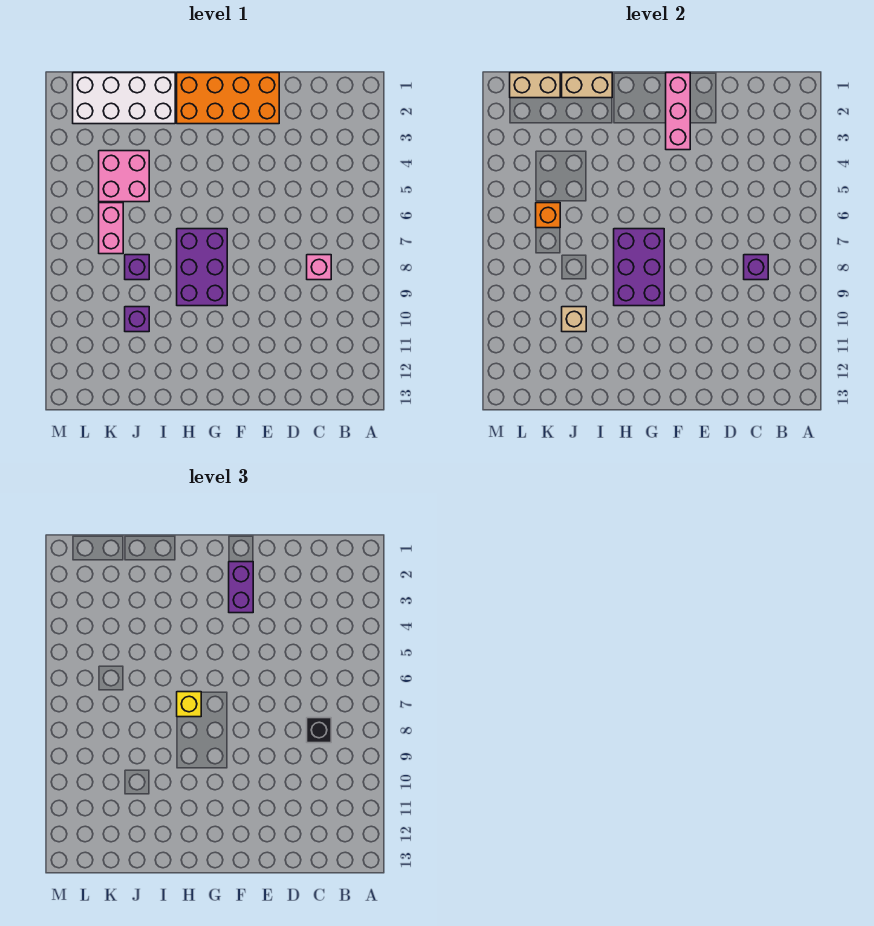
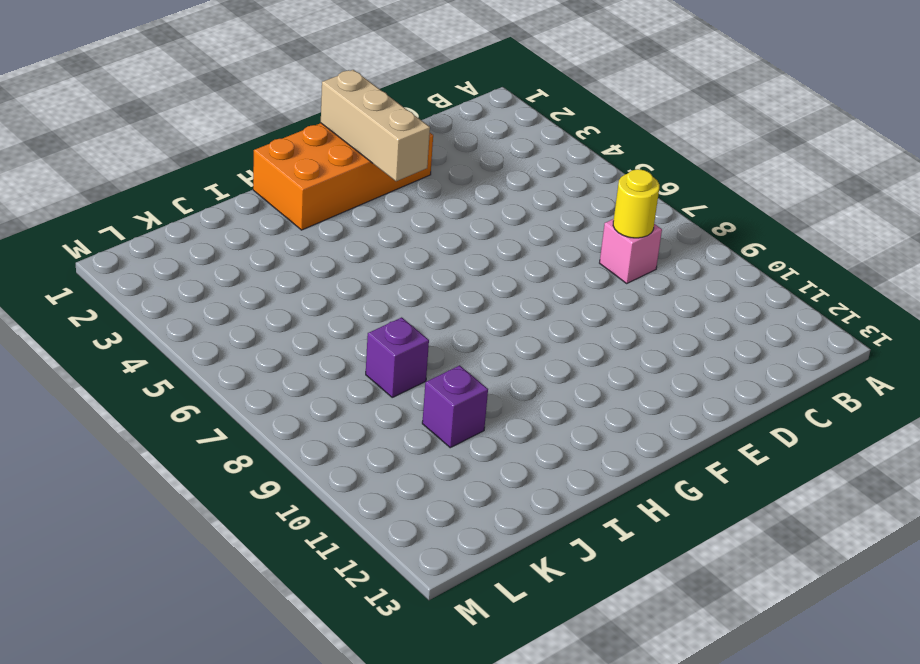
yellow round brick C8 level 2 -> purple brick C8 level 2
tan brick F1:F3 level 2 -> pink brick F1:F3 level 2
none -> purple brick G7:H9 level 1
none -> white brick I1:L2 level 1
none -> pink brick J4:K5 level 1

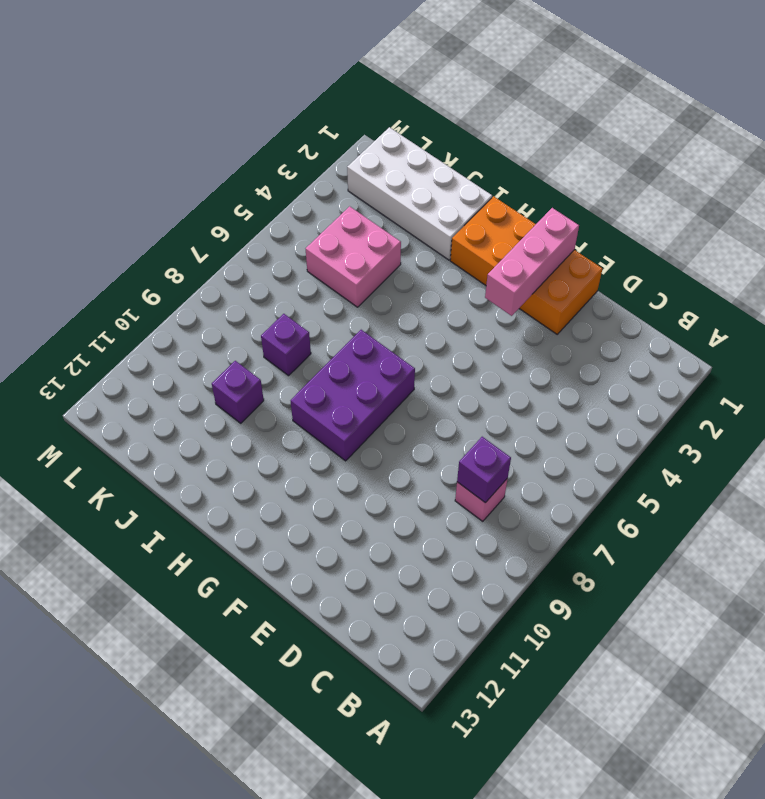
none -> pink brick K6:K7 level 1
none -> purple brick G7:H9 level 2
none -> tan brick I1:J1 level 2

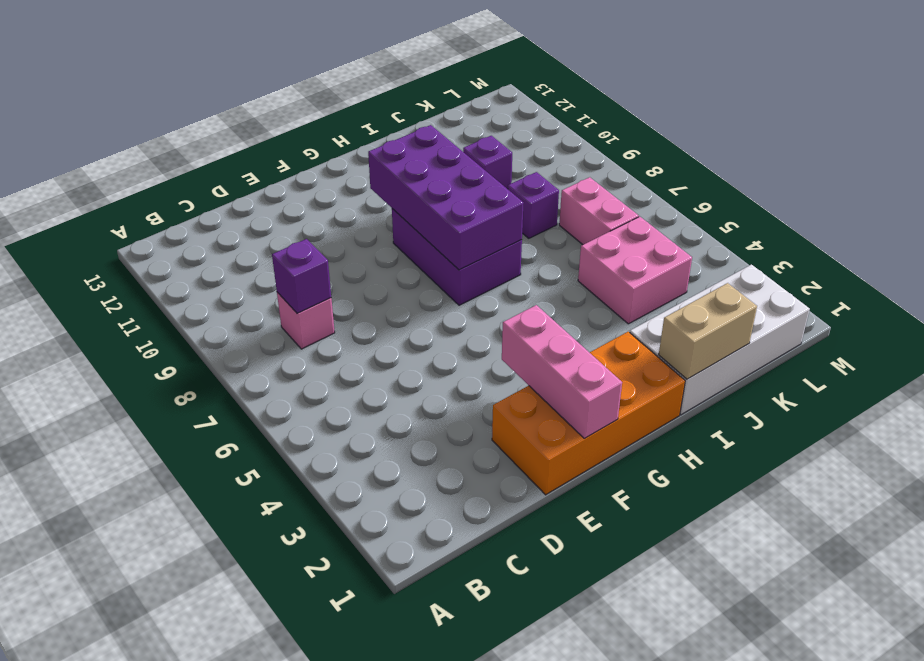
purple brick G7:H10 level 2 -> purple brick G7:H9 level 2
none -> tan brick J10 level 2
none -> tan brick K1:L1 level 2
none -> orange brick K6 level 2

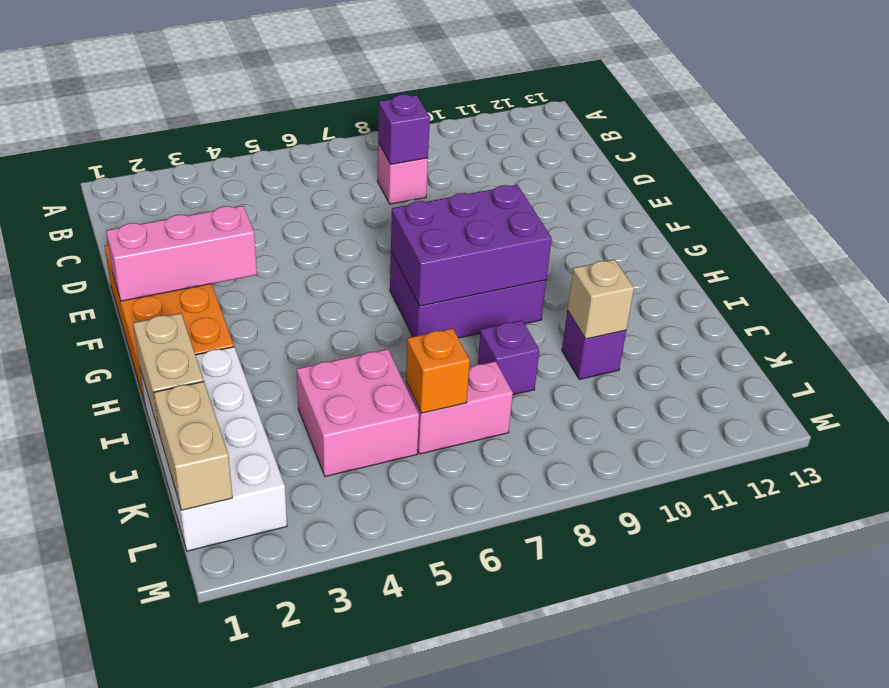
none -> black brick C8 level 3
none -> purple brick F2:F3 level 3
none -> yellow brick H7 level 3

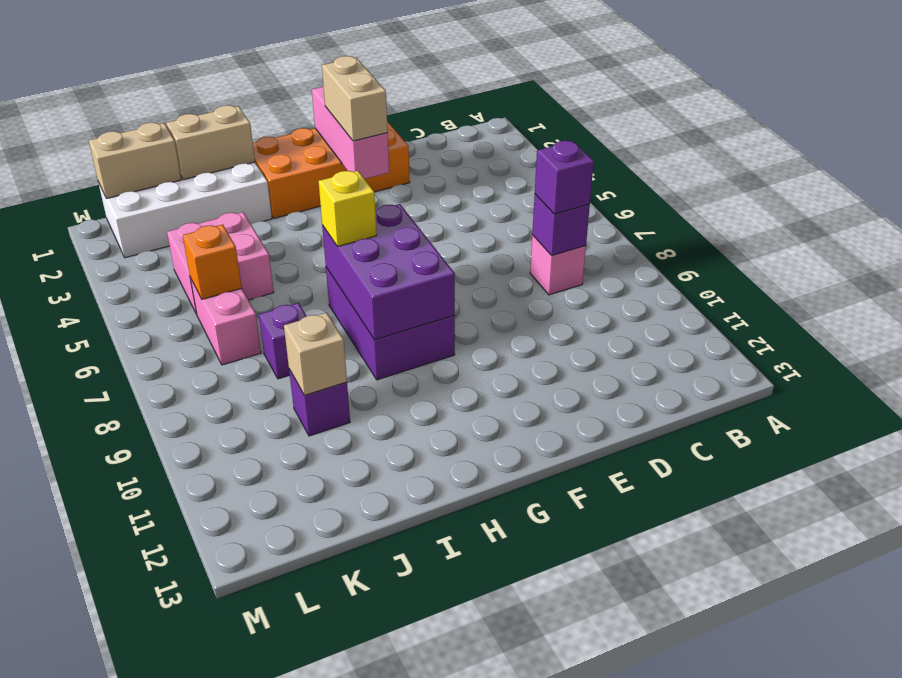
purple brick C8 level 3 -> black brick C8 level 3
tan brick F2:F3 level 3 -> purple brick F2:F3 level 3

